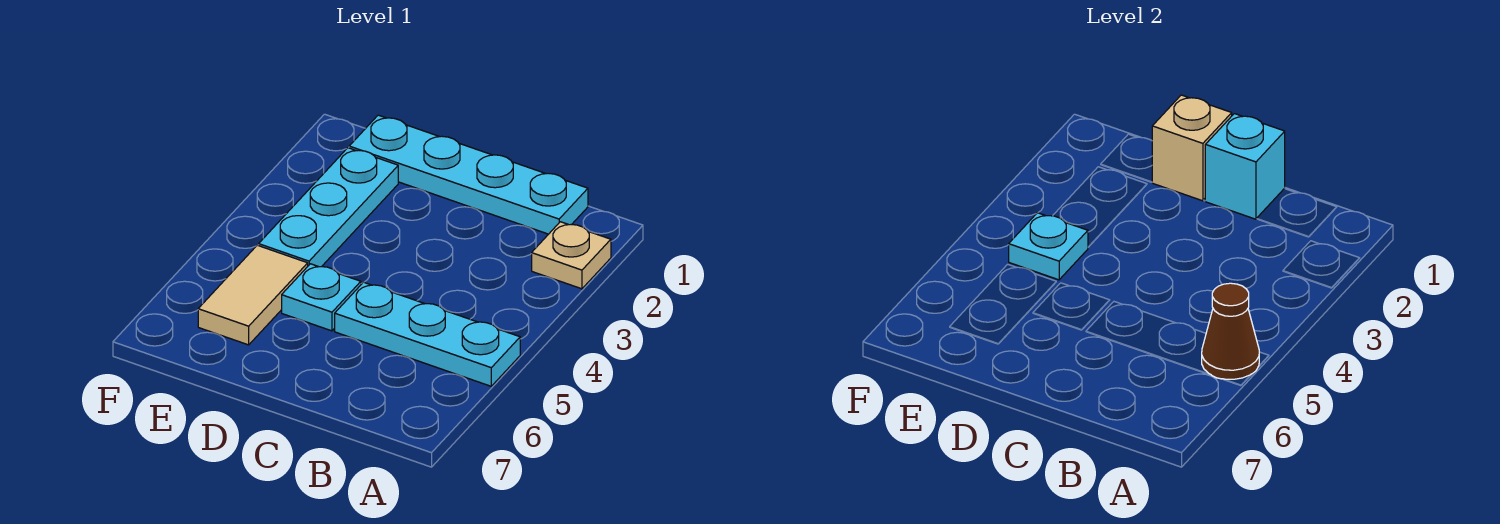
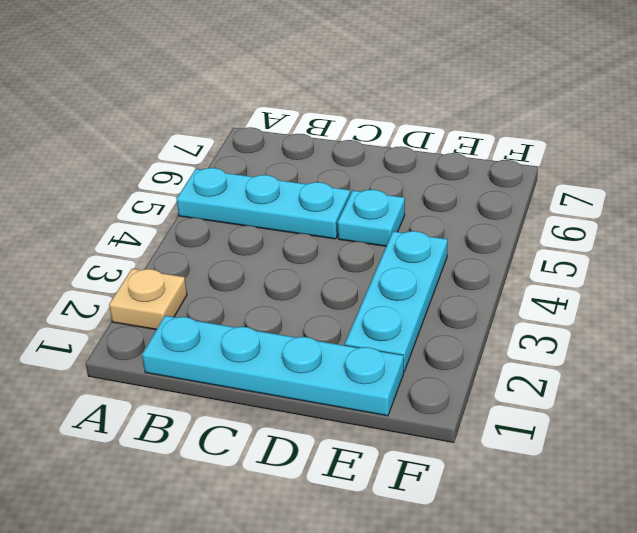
none -> tan tile E5:E6 level 1
none -> brown cone A5 level 2

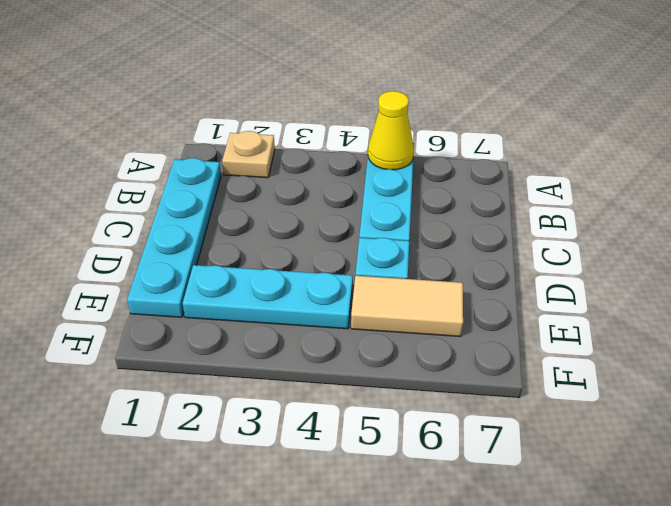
yellow cone A5 level 2 -> brown cone A5 level 2
none -> cyan brick C1 level 2
none -> tan brick D1 level 2

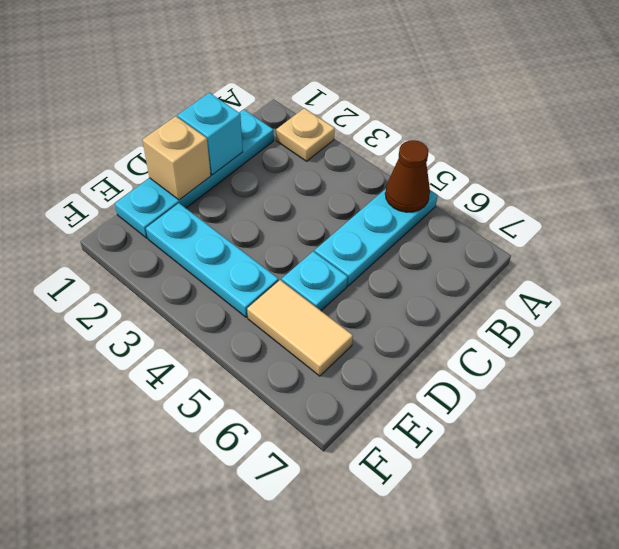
none -> cyan plate E4 level 2

